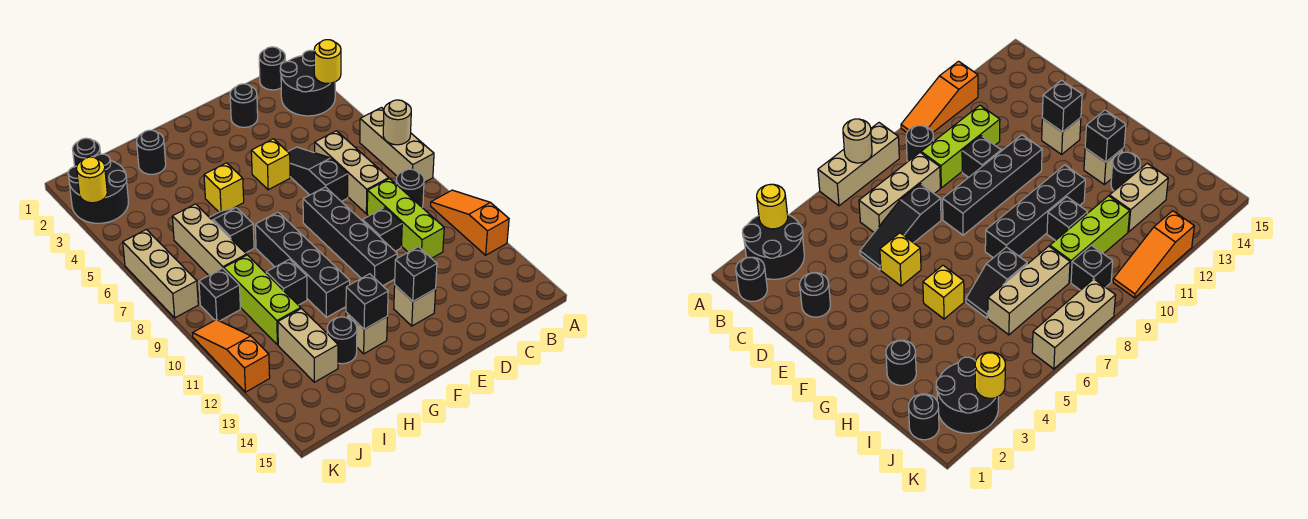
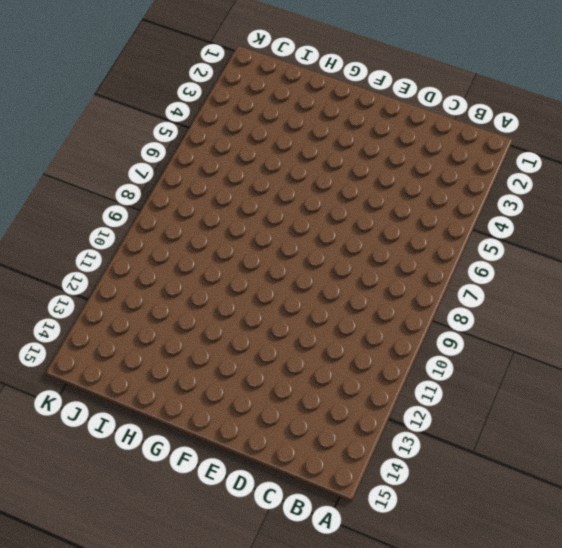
none -> black round brick A2:B3 level 1
none -> tan brick A6:A8 level 1
none -> orange slope A10:A12 level 1 top 12
none -> black round brick B1 level 1

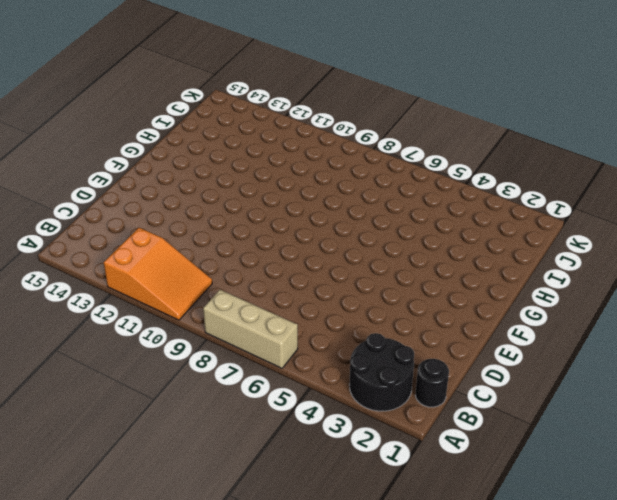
orange slope A10:B12 level 1 top 12 -> orange slope A10:A12 level 1 top 12
none -> black round brick B9 level 1
none -> tan brick C6:C8 level 1
none -> lime brick C9:C11 level 1
none -> black round brick D2 level 1

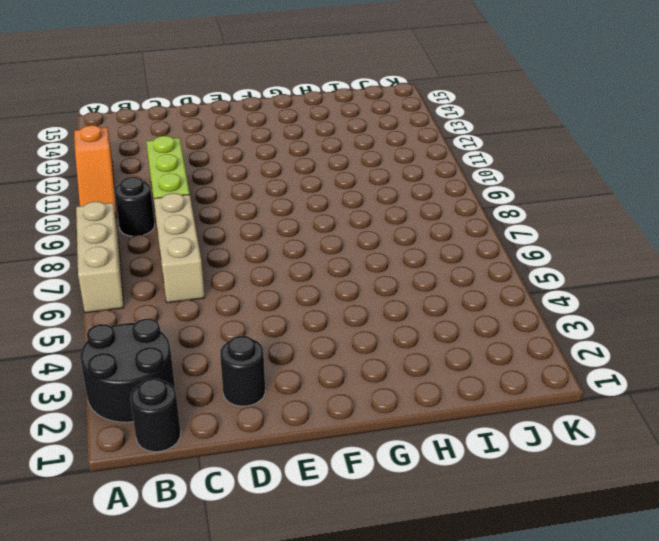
none -> black slope D5:D7 level 1 top 7
none -> black brick D10 level 1
none -> yellow brick E5 level 1
none -> black brick E8:E11 level 1

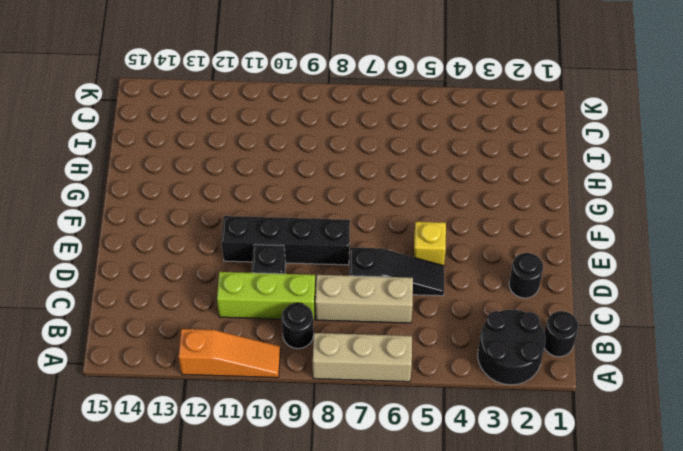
none -> tan brick E13 level 1
none -> yellow brick G5 level 1
none -> black brick G8:G11 level 1
none -> tan brick G13 level 1

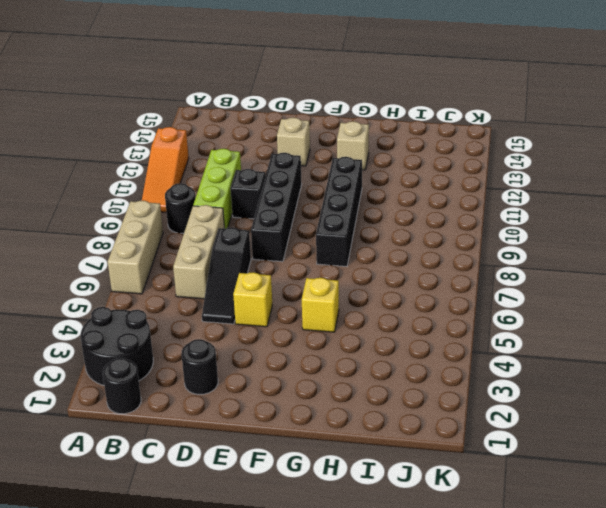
none -> black round brick H2 level 1
none -> black slope H6:H7 level 1 top 7
none -> black brick H10 level 1
none -> black round brick H13 level 1

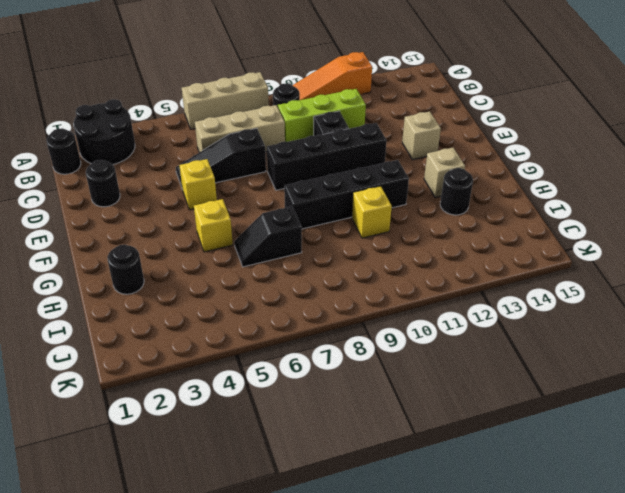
yellow brick H10 level 1 -> black brick H10 level 1
none -> tan brick I6:I8 level 1
none -> lime brick I9:I11 level 1
none -> tan brick I12:I13 level 1
none -> black round brick J1 level 1

